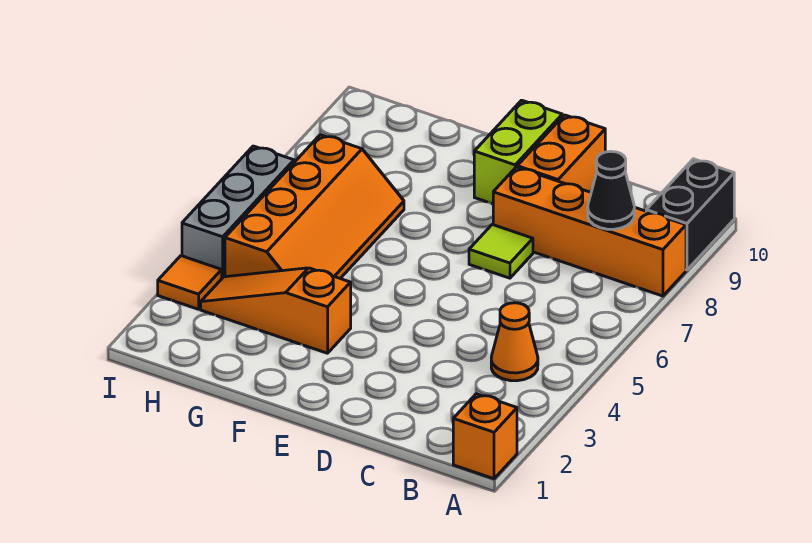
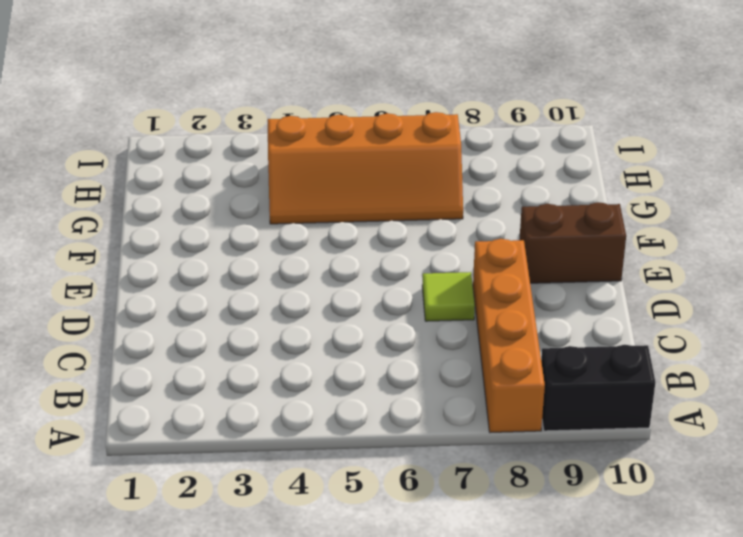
brown brick E9:E10 level 1 -> lime brick E9:E10 level 1
none -> orange brick A1 level 1
none -> orange cone B4 level 1
none -> orange brick D9:D10 level 1

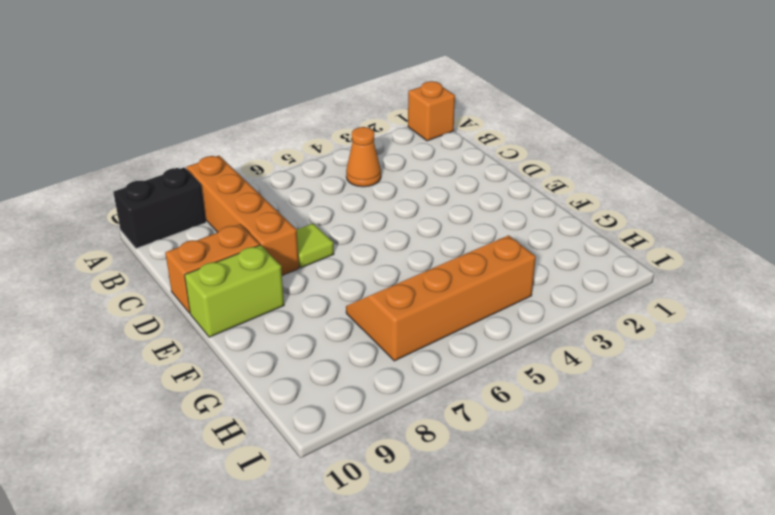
none -> orange slope F3:H3 level 1 top F
none -> orange tile I3 level 1
none -> grey brick I4:I6 level 1

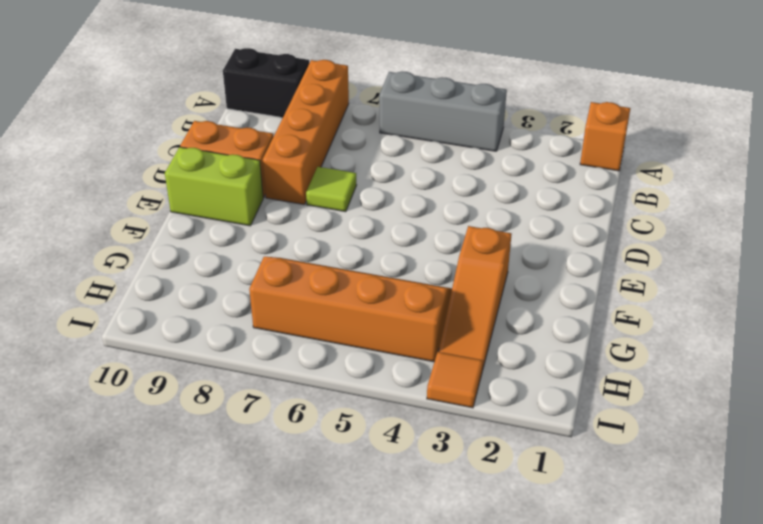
grey brick A4:A6 level 1 -> grey brick I4:I6 level 1
none -> orange cone B4 level 1
none -> black cone B8 level 2

